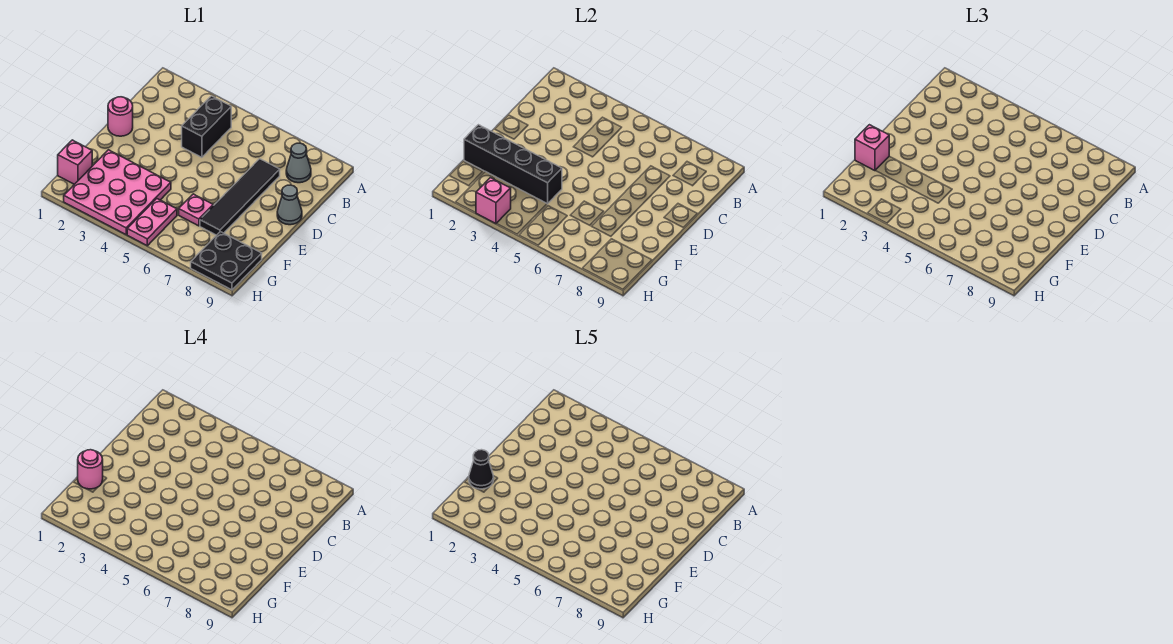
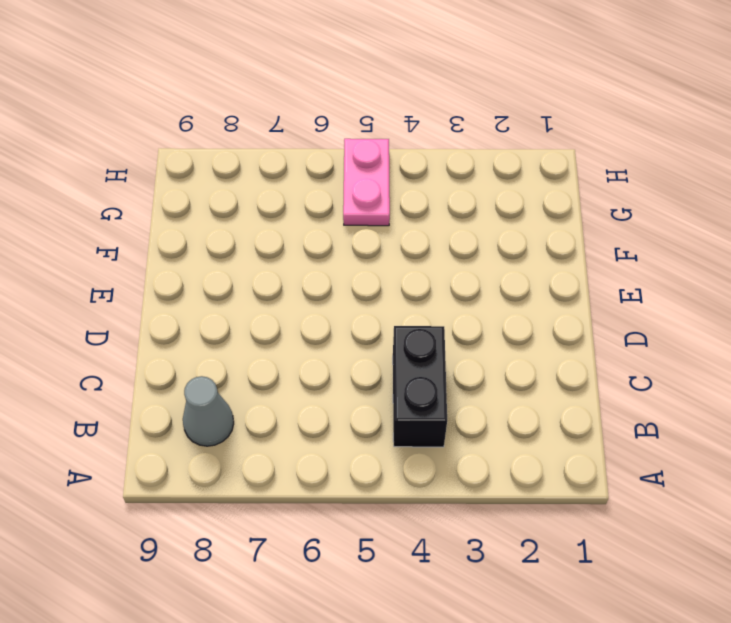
none -> black tile C7:F7 level 1
none -> pink round brick D1 level 1
none -> grey cone D9 level 1

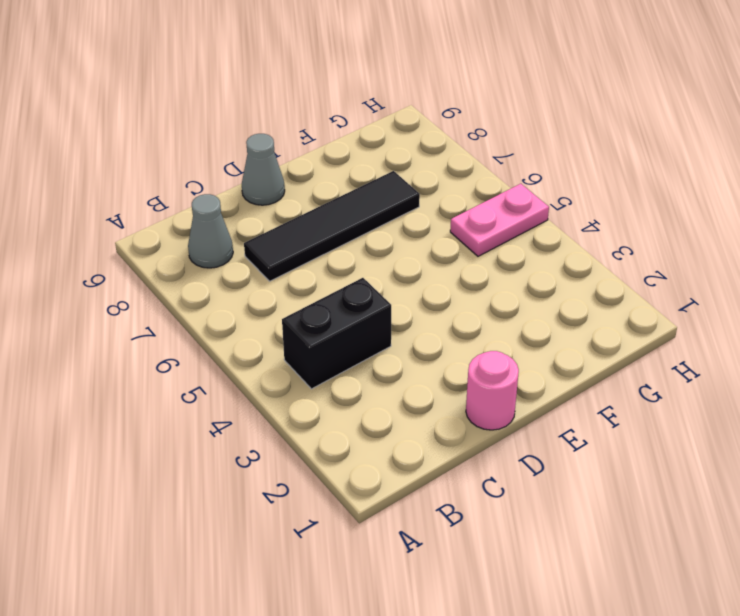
none -> pink plate F2:H4 level 1
none -> pink plate F6 level 1
none -> pink brick G1 level 1

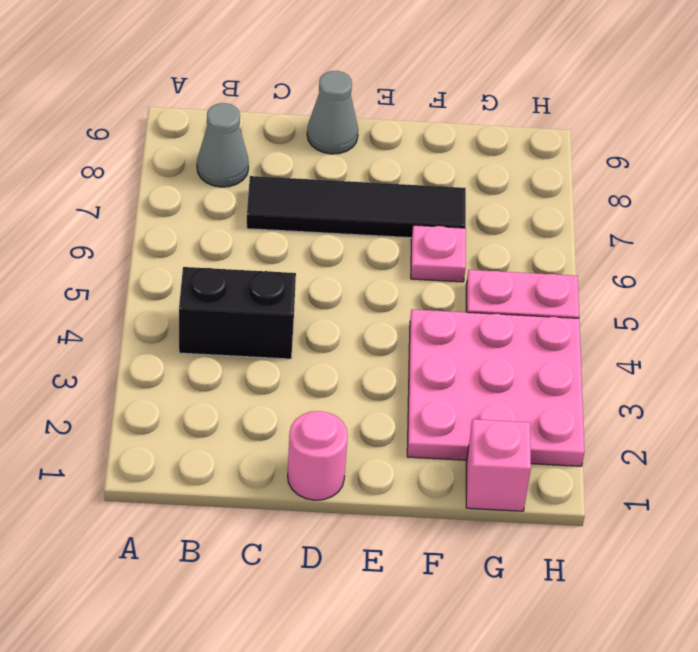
none -> black plate G8:H9 level 1
none -> black brick F1:F4 level 2
none -> pink brick H3 level 2

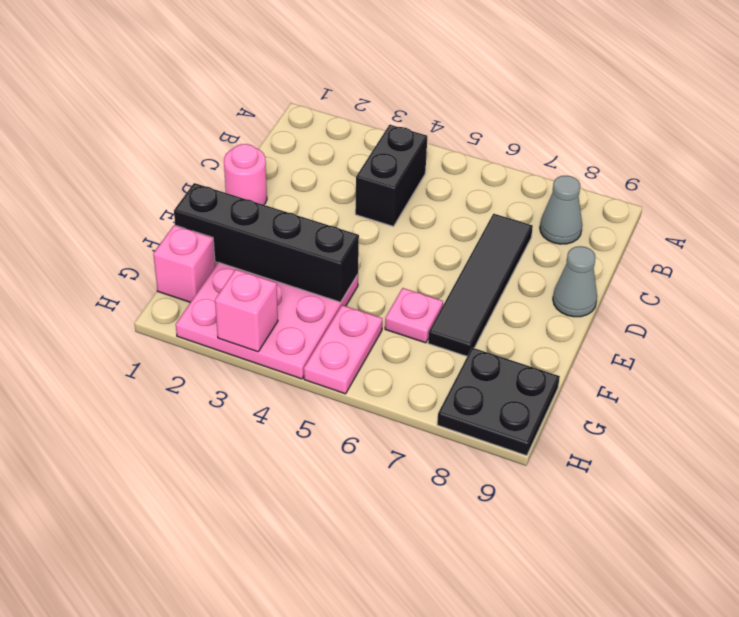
none -> pink brick F1 level 3
none -> pink round brick F1 level 4
none -> black cone F1 level 5

